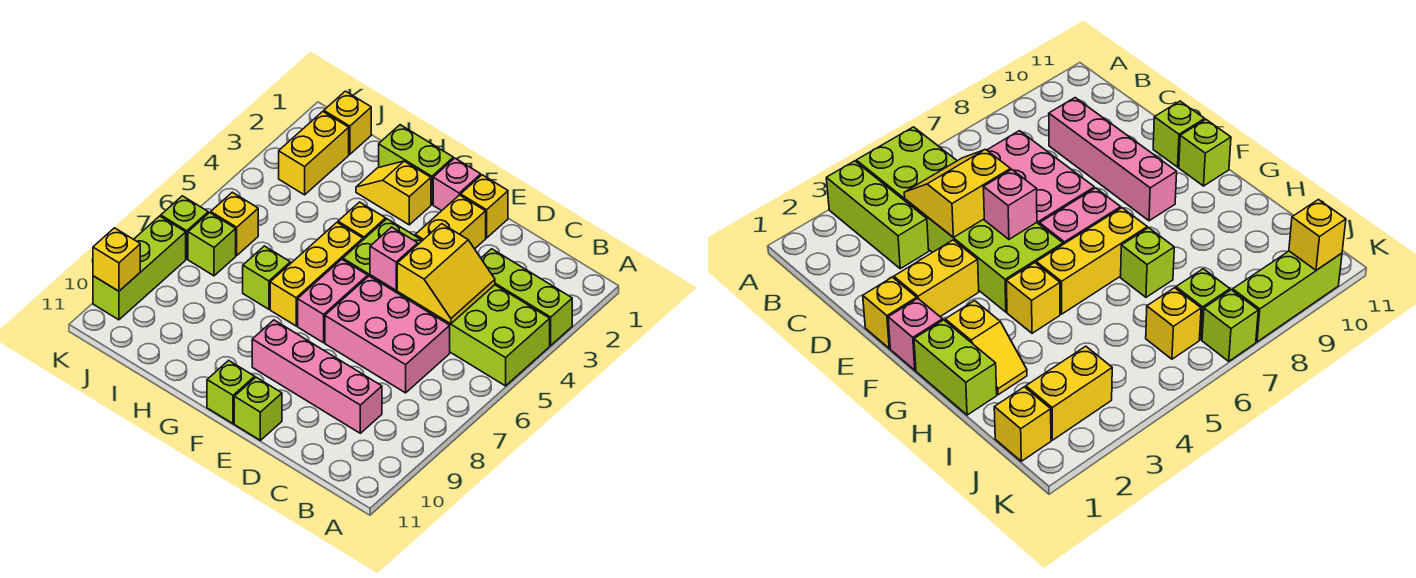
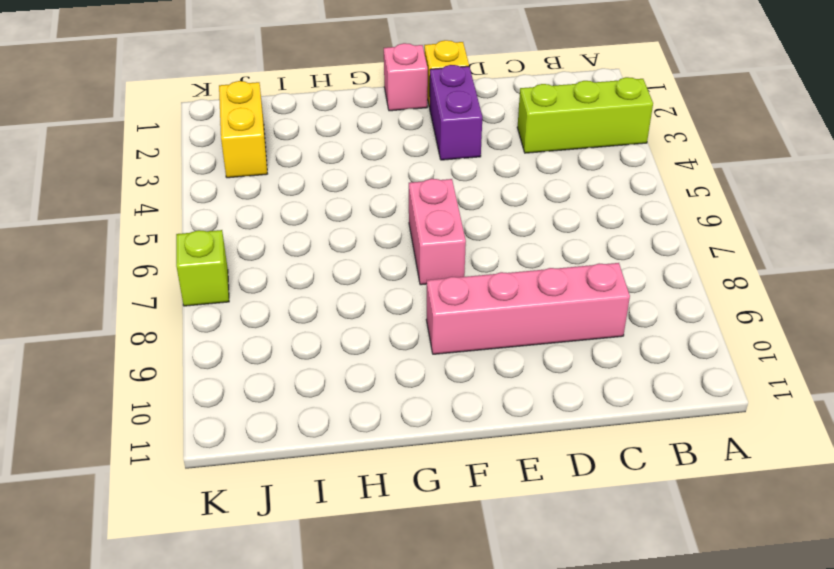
purple brick E2:E3 level 1 -> yellow brick E2:E3 level 1
none -> lime brick A4:F5 level 1
none -> pink brick C6:E7 level 1
none -> lime brick E11 level 1

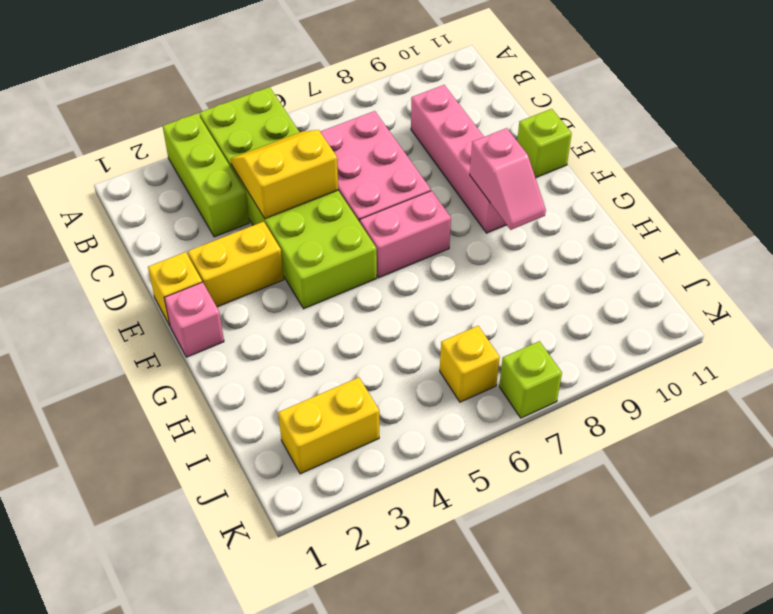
pink slope F9:G9 level 2 top F -> none
none -> lime brick F11 level 1
none -> lime brick G1:H1 level 1
none -> yellow slope G2:H2 level 1 top G

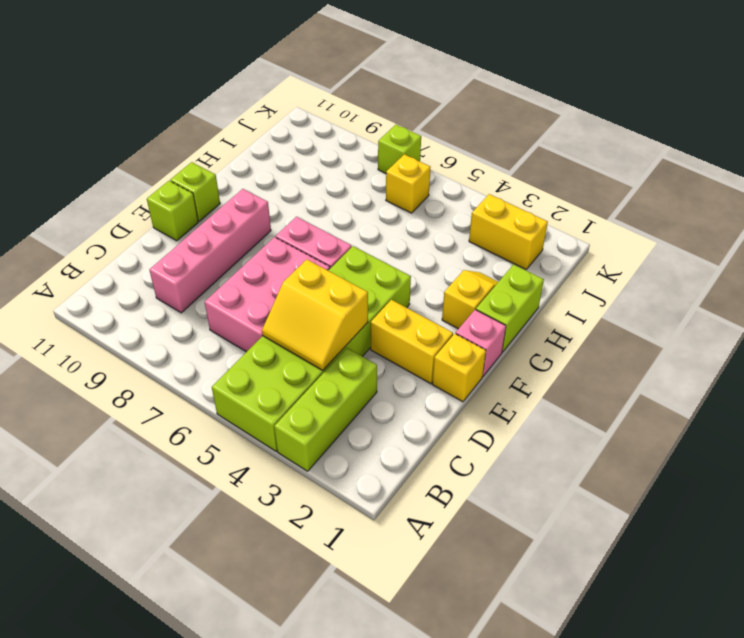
none -> yellow brick G4 level 1
none -> yellow brick G5:G7 level 1
none -> lime brick H7 level 1

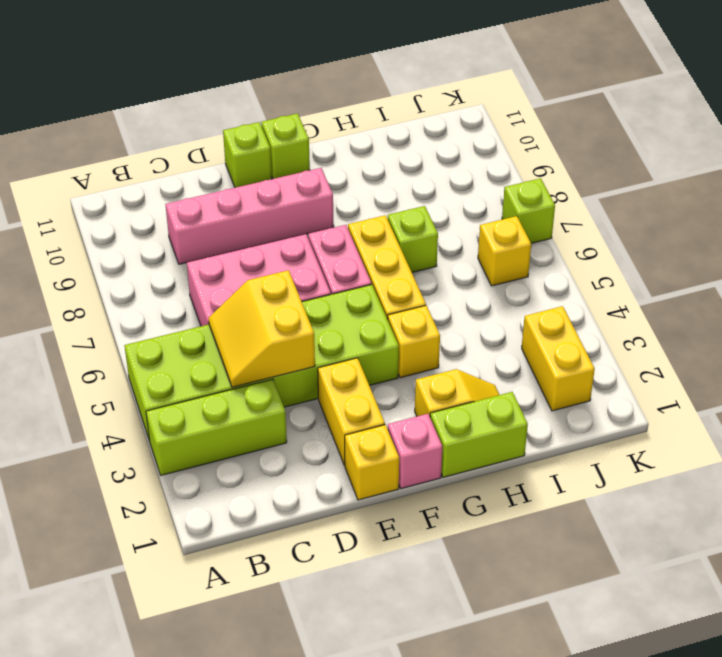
none -> yellow brick J1 level 1
none -> lime brick J7 level 1
none -> lime brick K8:K10 level 1

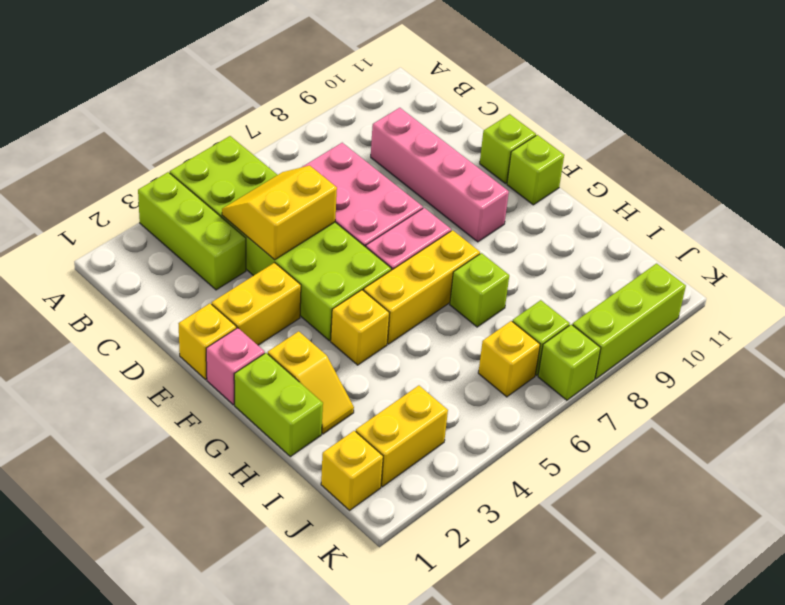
none -> pink brick E5 level 2
none -> yellow brick K10 level 2

